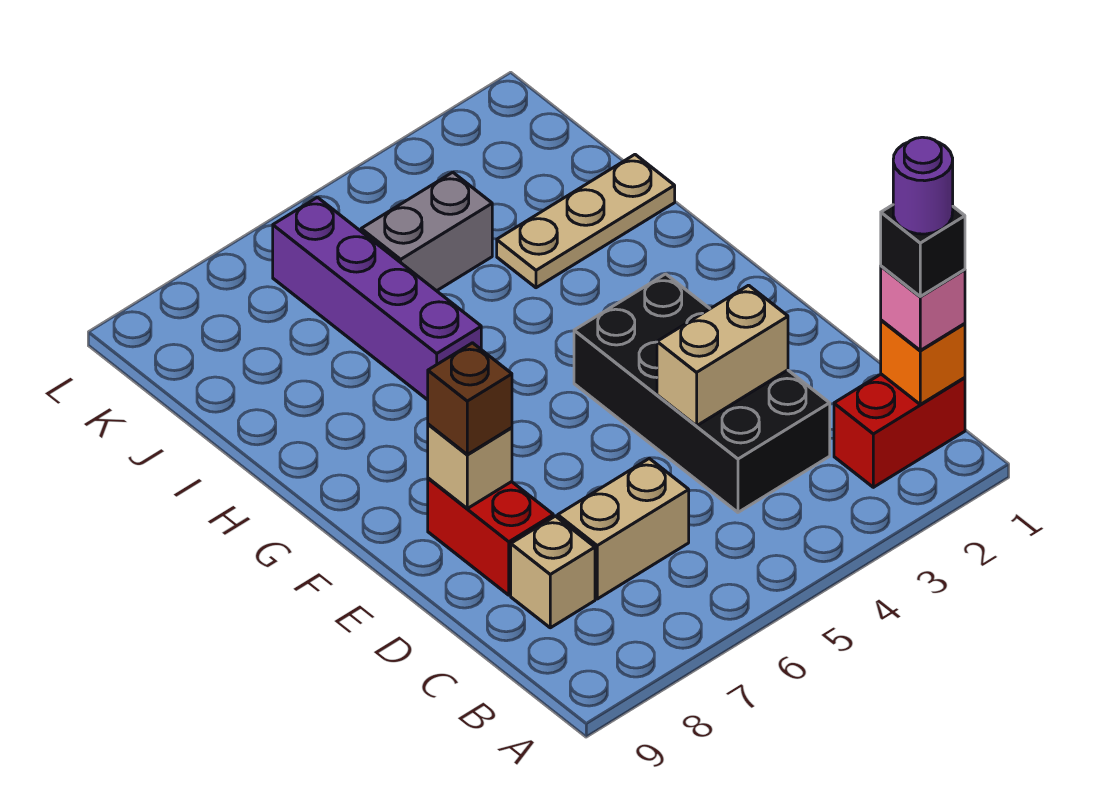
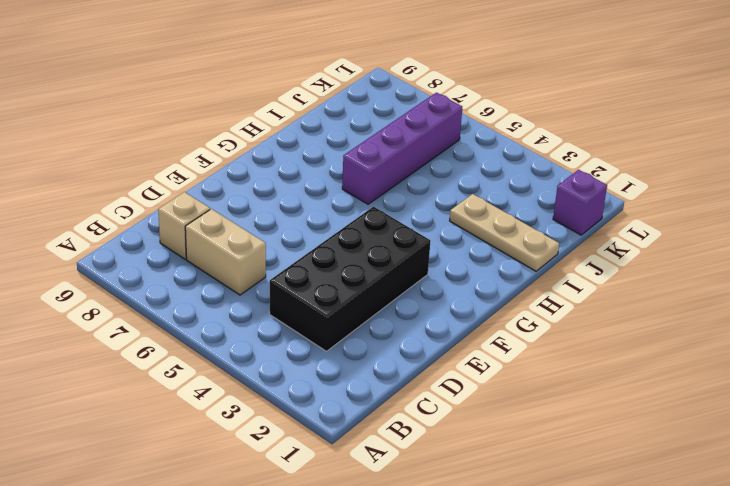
purple brick K1 level 1 -> none
none -> red brick B1:B2 level 1
none -> red brick D8:E8 level 1
none -> grey brick J4:J5 level 1

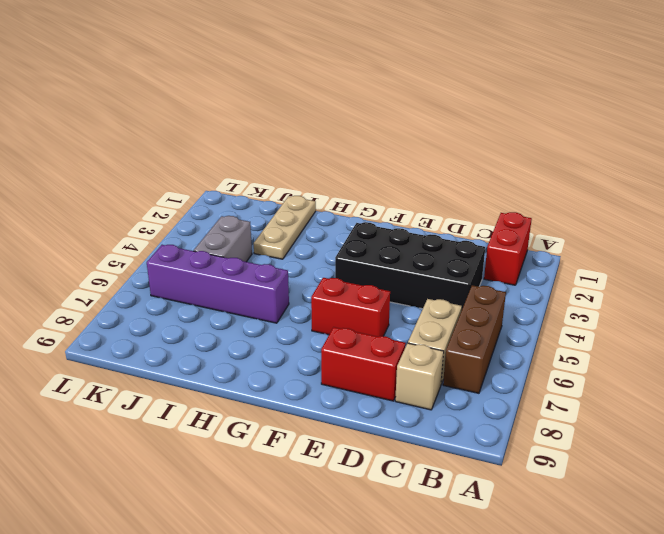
brown brick B5:B7 level 1 -> none
red brick E6:F6 level 1 -> none
none -> orange brick B1 level 2
none -> tan brick D3:D4 level 2
none -> tan brick E8 level 2

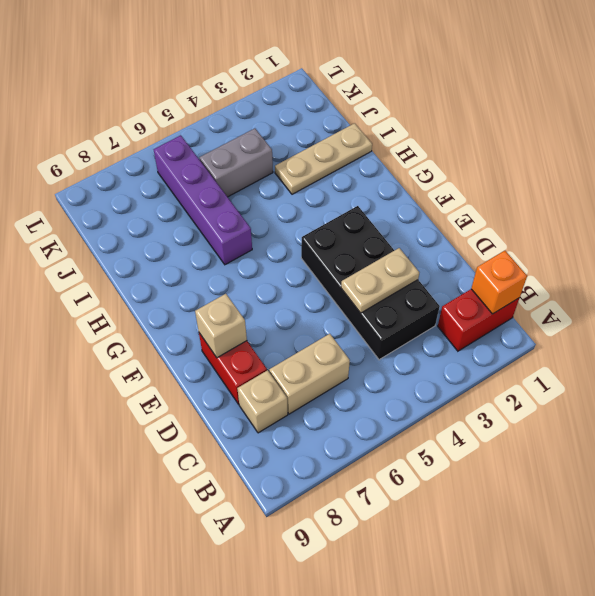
tan plate D3:D4 level 2 -> tan brick D3:D4 level 2
none -> pink brick B1 level 3
none -> brown brick E8 level 3
none -> black brick B1 level 4

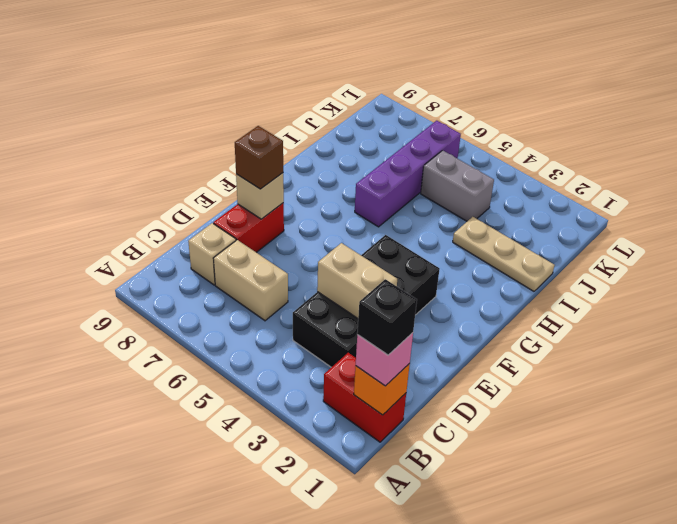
none -> purple round brick B1 level 5

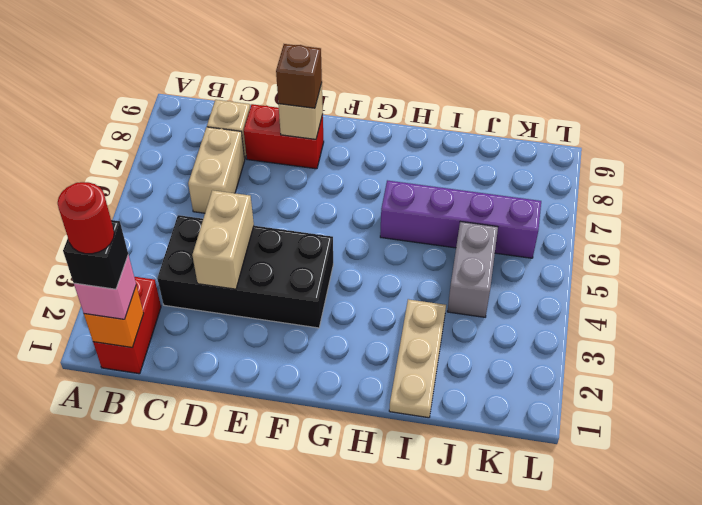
red round brick B1 level 5 -> purple round brick B1 level 5

